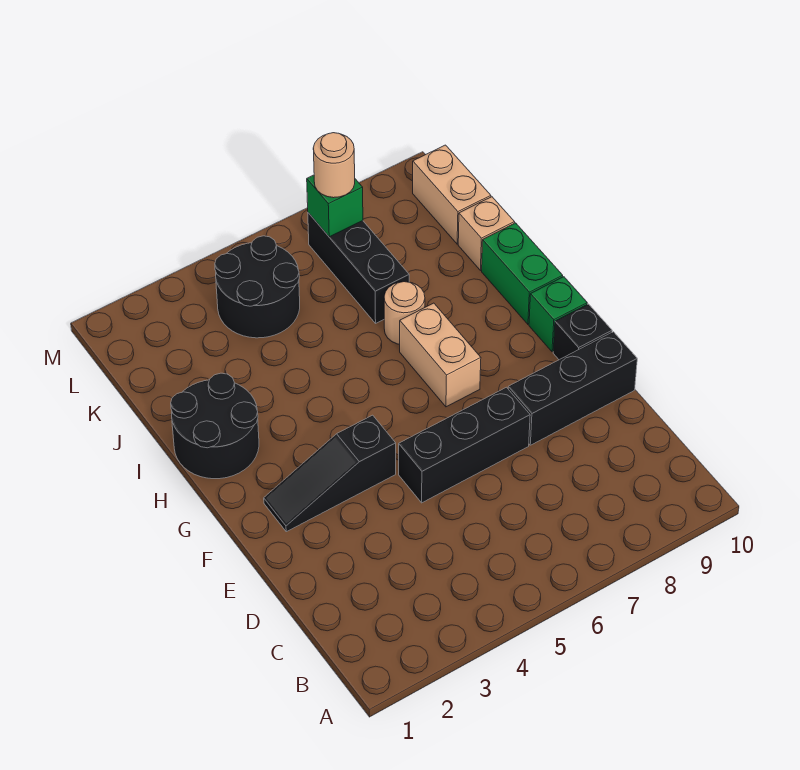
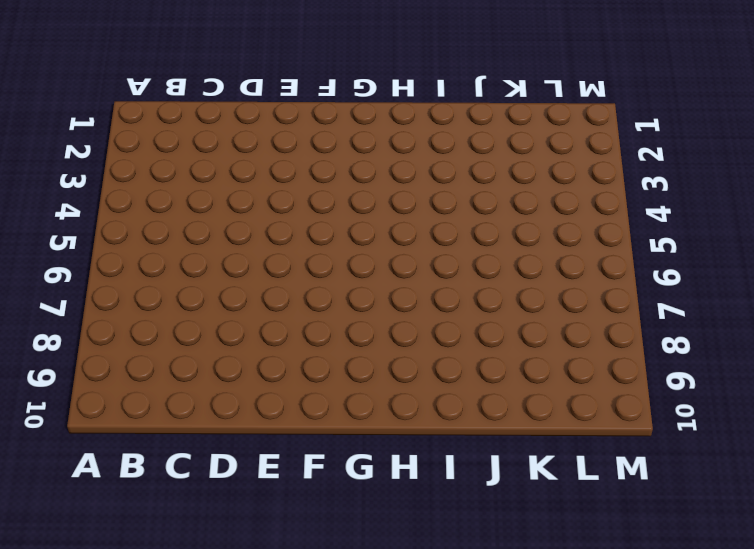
none -> black brick E5:E7 level 1
none -> black brick E8:E10 level 1
none -> black slope F2:F4 level 1 top 4

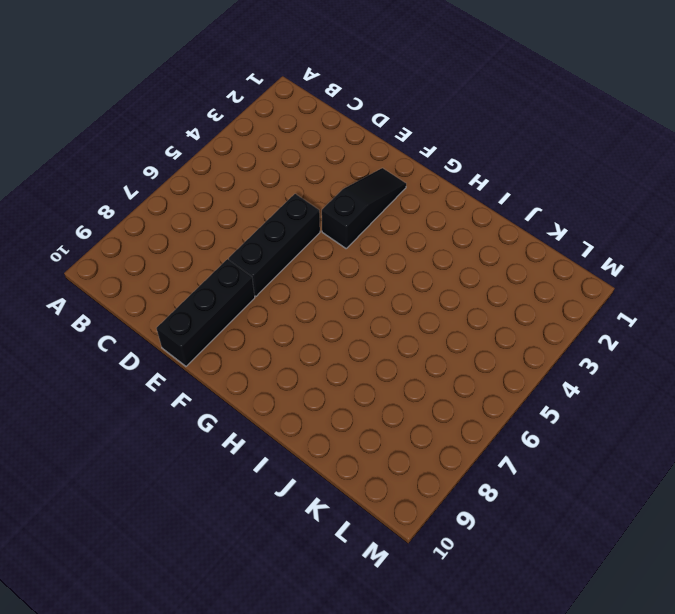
none -> black brick F10 level 1
none -> tan brick G7:H7 level 1
none -> green brick G10 level 1

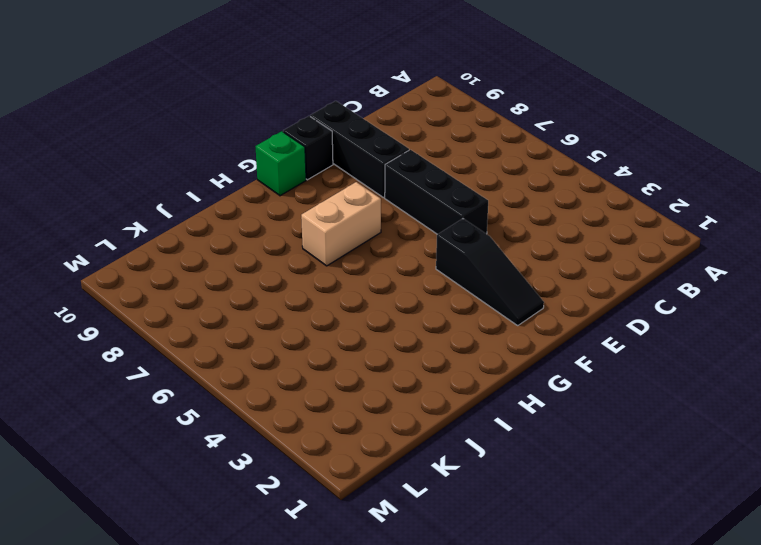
none -> black round brick H1:I2 level 1
none -> green brick H10:I10 level 1
none -> tan round brick I7 level 1

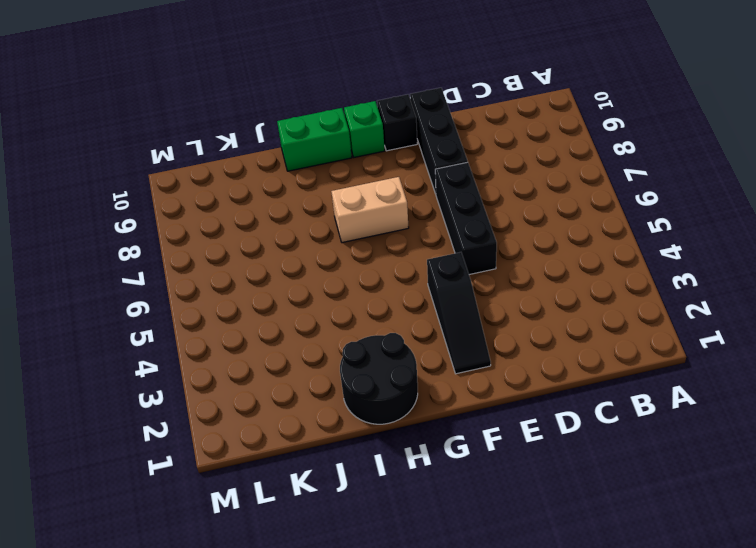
none -> tan round brick I7 level 1
none -> black brick J7:L7 level 1
none -> tan brick J10 level 1

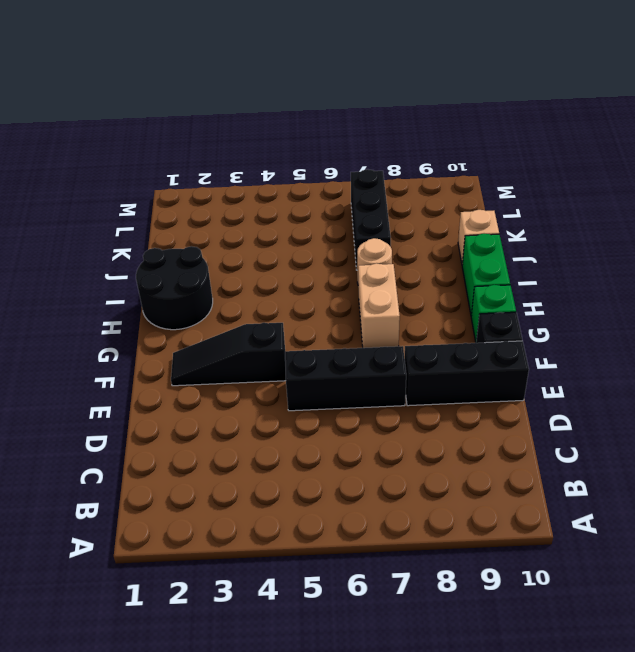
none -> black round brick K4:L5 level 1
none -> tan brick K10:L10 level 1
none -> green brick L7 level 2

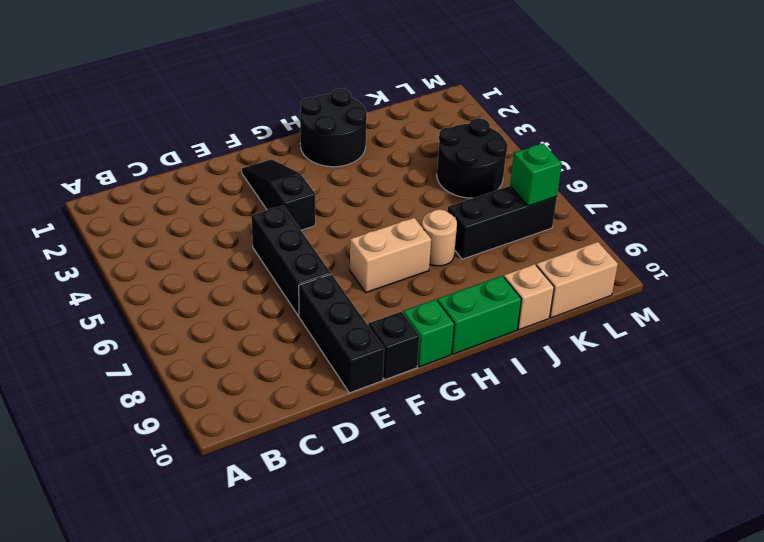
none -> tan round brick L7 level 3

